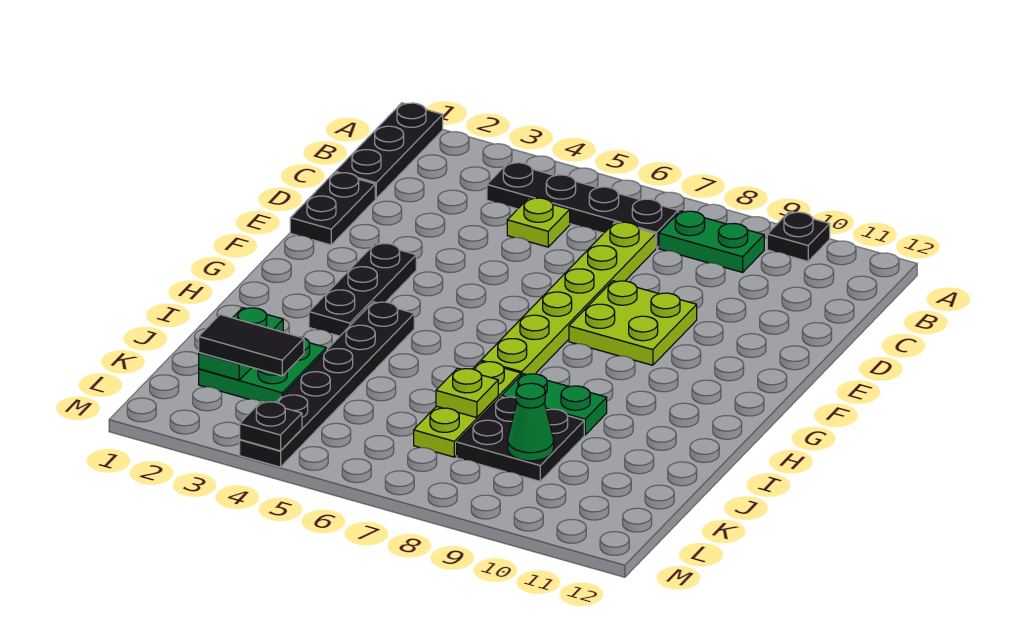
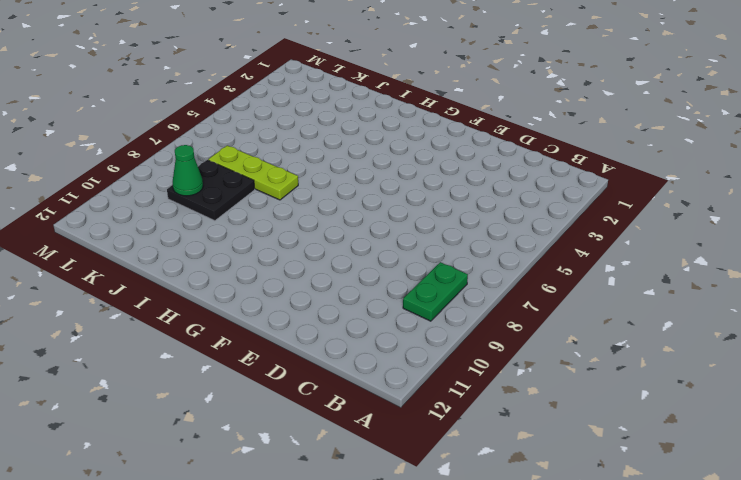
none -> black plate A1:C1 level 1
none -> black plate A10 level 1
none -> black plate B4:B7 level 1

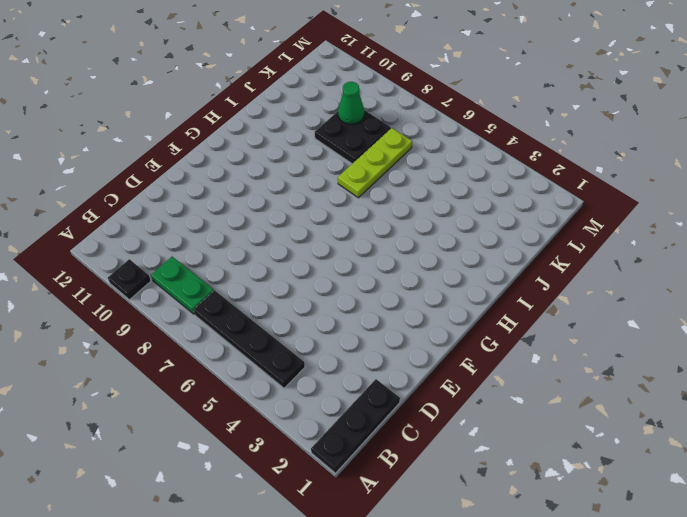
none -> lime plate C5 level 1
none -> lime plate C7:H7 level 1
none -> black plate D1:E1 level 1

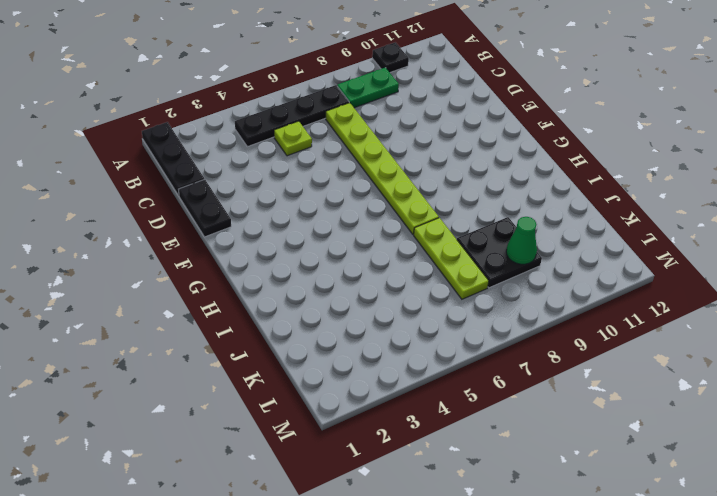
none -> lime plate E8:F9 level 1
none -> black plate F3:H3 level 1
none -> black plate H4:M4 level 1

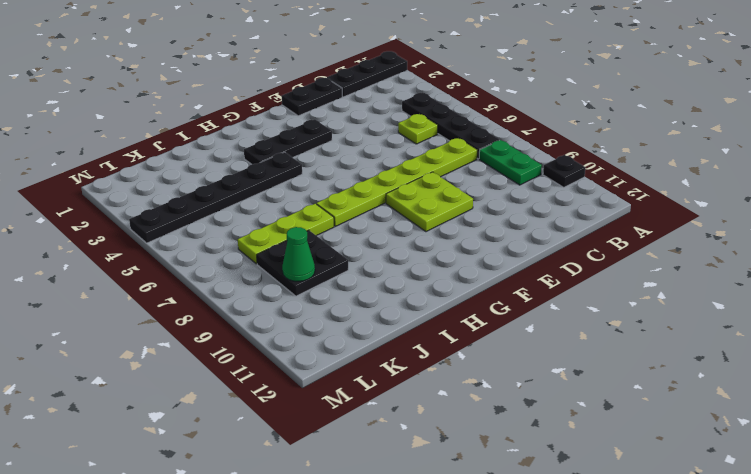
none -> green plate I8:I9 level 1
none -> green plate J2:K3 level 1
none -> green plate J2:K2 level 2

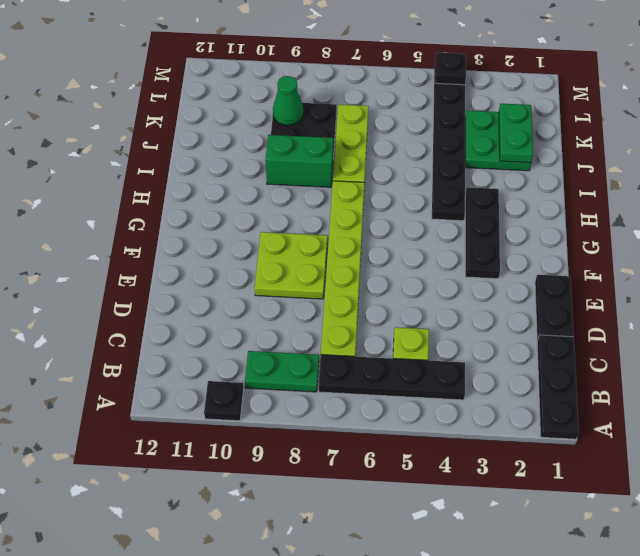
green brick I8:I9 level 1 -> green plate I8:I9 level 1
none -> lime plate J7 level 2
none -> black tile K2:K3 level 3

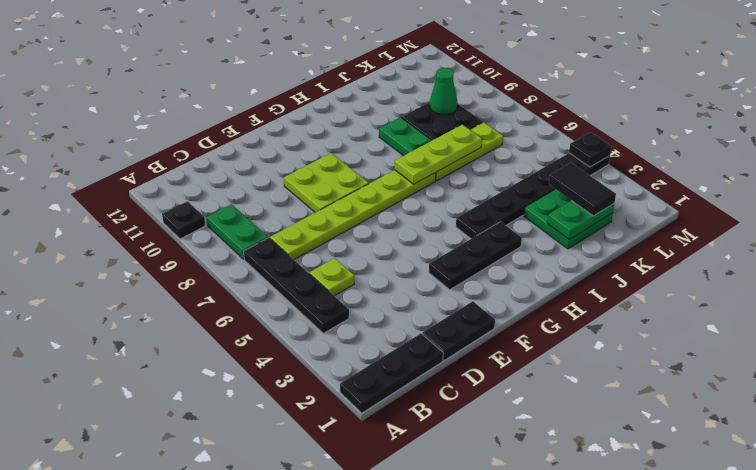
lime plate H7:J7 level 2 -> lime plate J7 level 2

